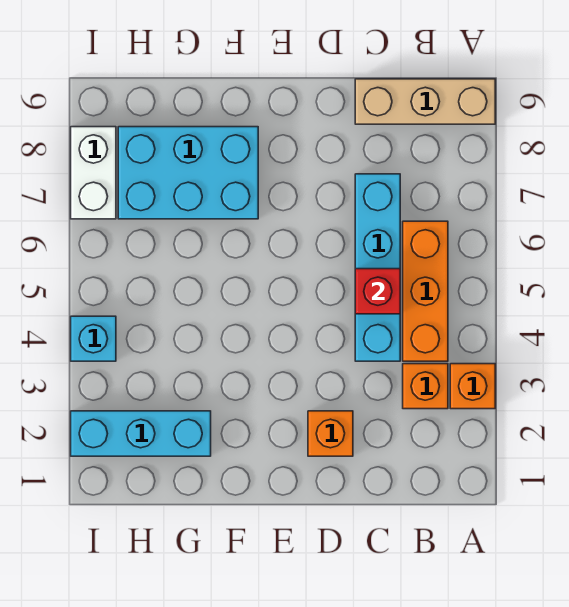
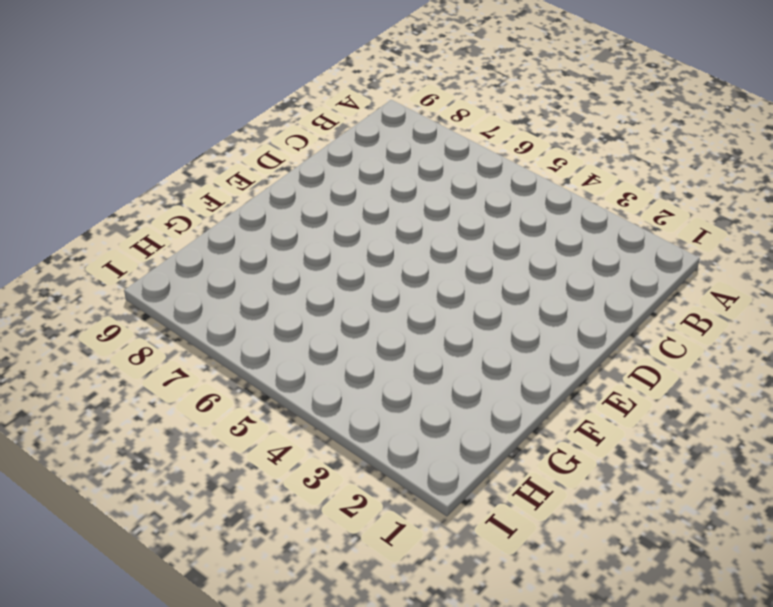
none -> orange brick A3 level 1
none -> tan brick A9:C9 level 1

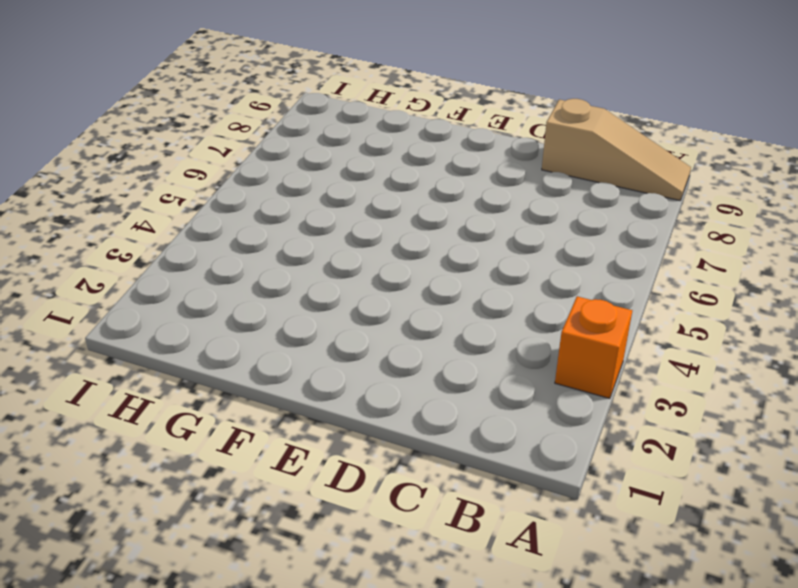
tan slope A9:C9 level 1 top C -> tan brick A9:C9 level 1
none -> orange brick B3 level 1
none -> orange brick B4:B6 level 1

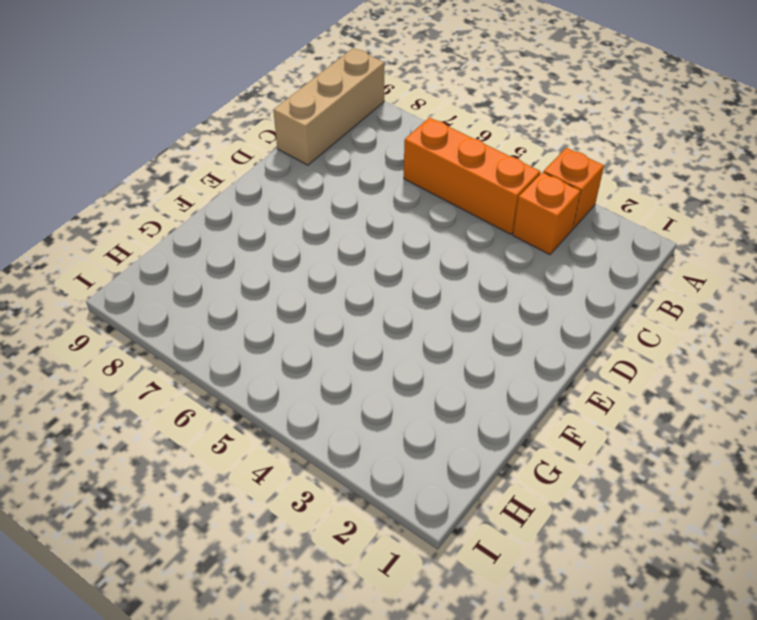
none -> cyan brick C4:C7 level 1
none -> orange brick D2 level 1

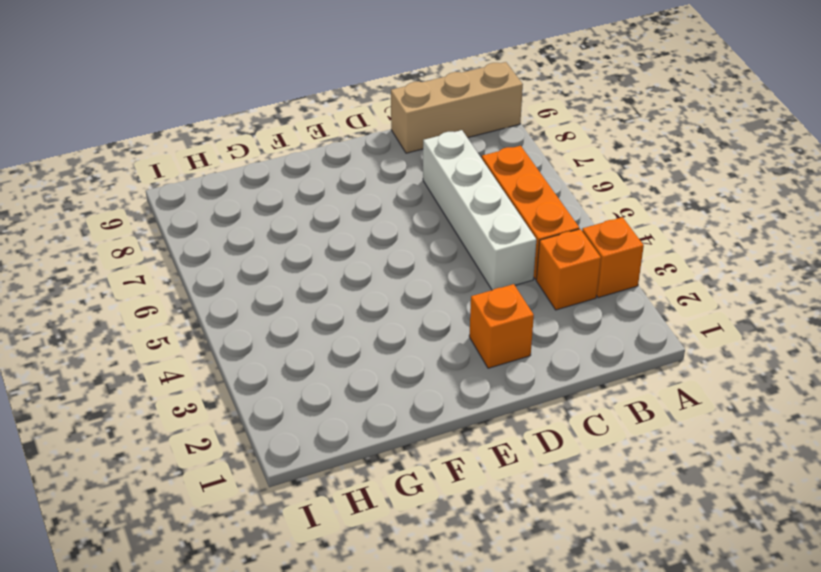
white brick C4:C7 level 1 -> cyan brick C4:C7 level 1
none -> cyan brick F7:H8 level 1
none -> cyan brick G2:I2 level 1

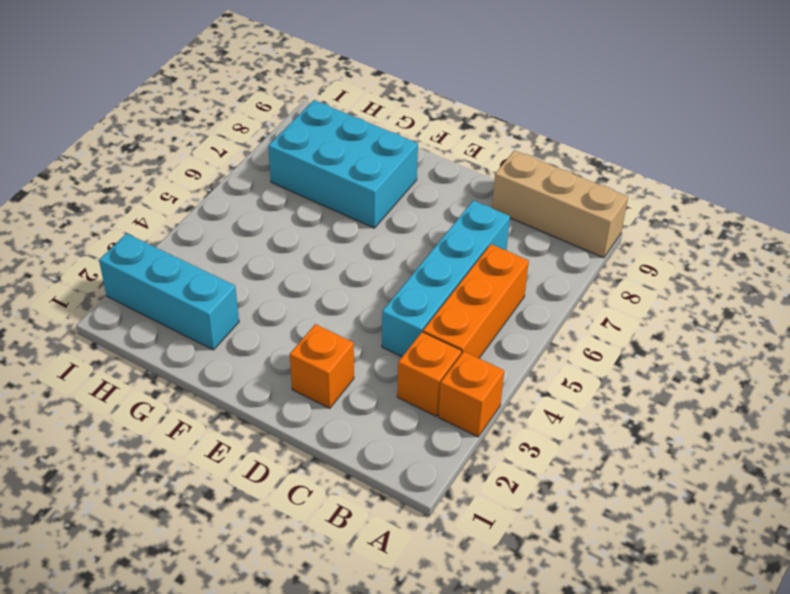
none -> cyan brick I4 level 1
none -> white brick I7:I8 level 1

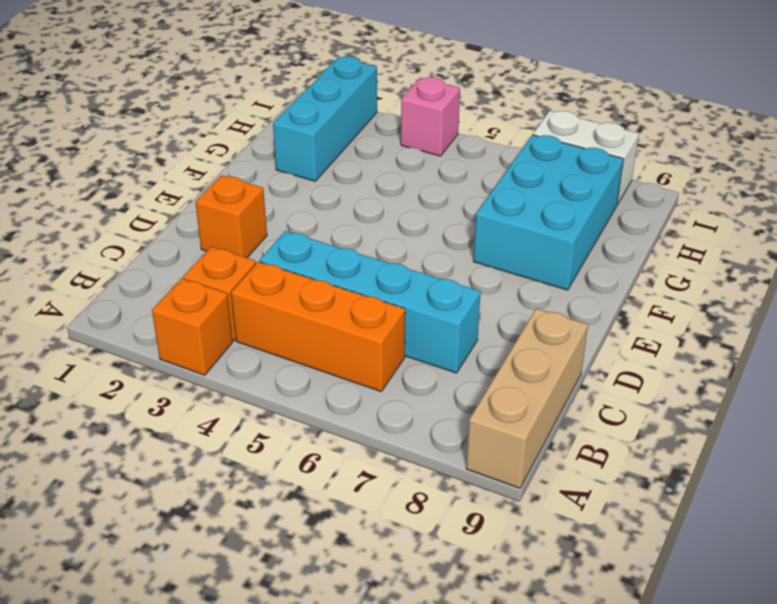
pink brick I4 level 1 -> cyan brick I4 level 1
none -> red brick C5 level 2

